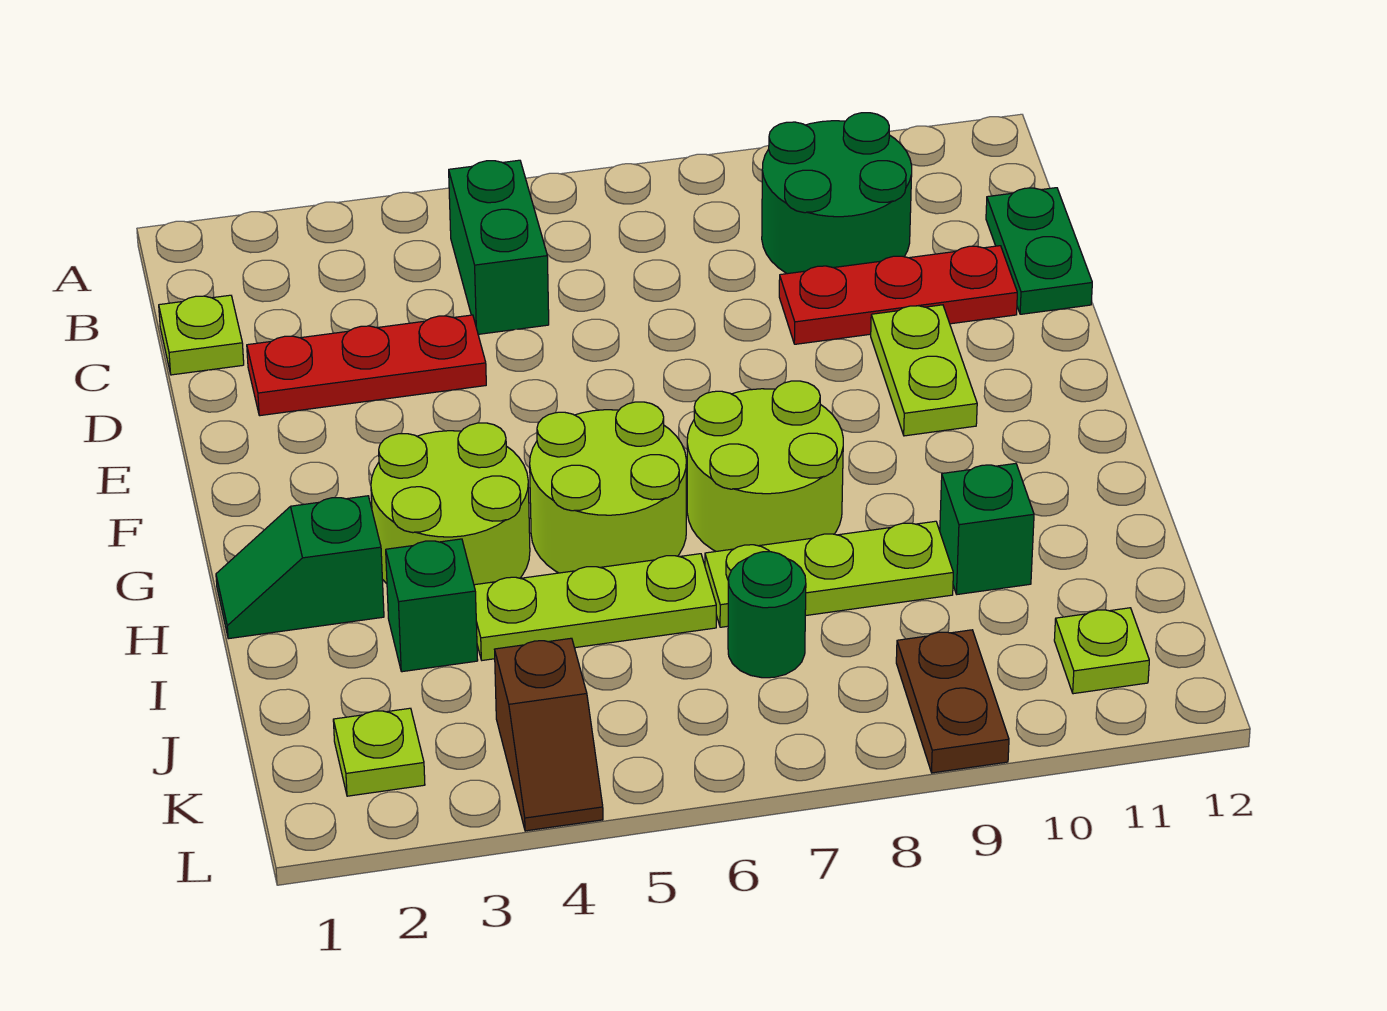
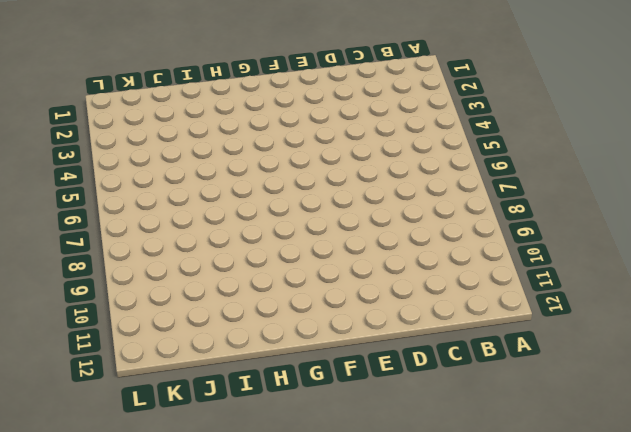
none -> green brick B5:C5 level 1
none -> green round brick B9:C10 level 1
none -> lime plate C1 level 1

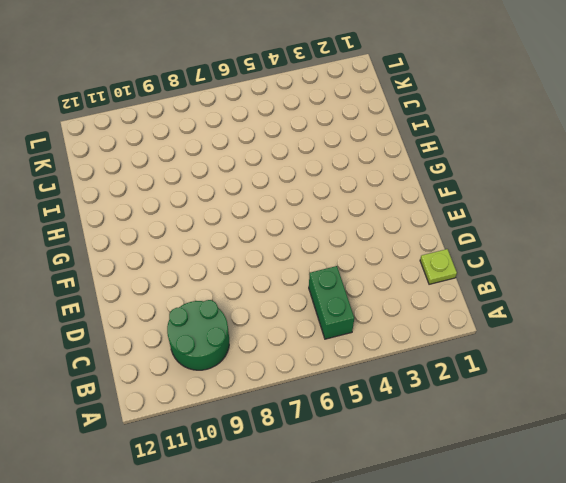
none -> green plate C12:D12 level 1
none -> red plate D2:D4 level 1
none -> red plate D9:D11 level 1

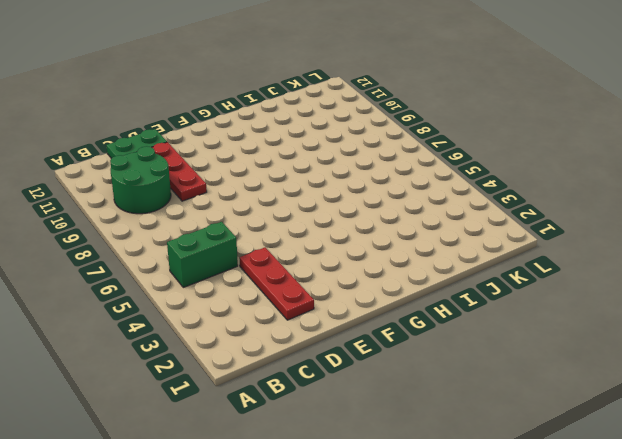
none -> lime plate C1 level 1
none -> lime plate E10:F10 level 1
none -> lime round brick G3:H4 level 1

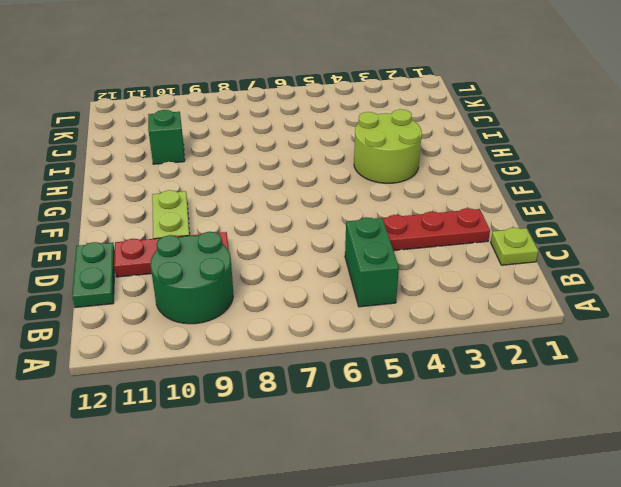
none -> lime round brick G5:H6 level 1
none -> lime round brick G7:H8 level 1
none -> green slope H1:H2 level 1 top 2

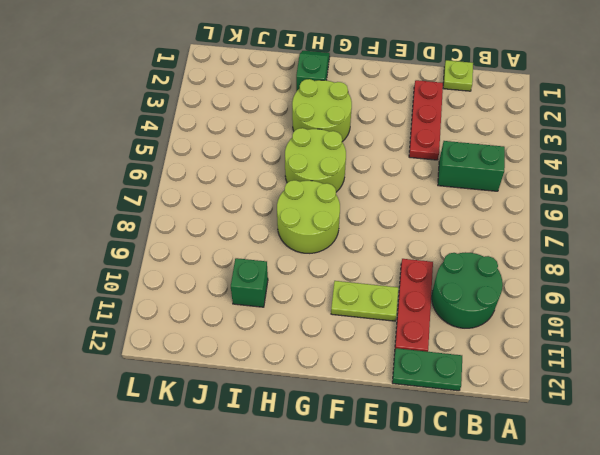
none -> green brick I3 level 1
none -> lime plate I4:I6 level 1
none -> lime plate I7:I9 level 1

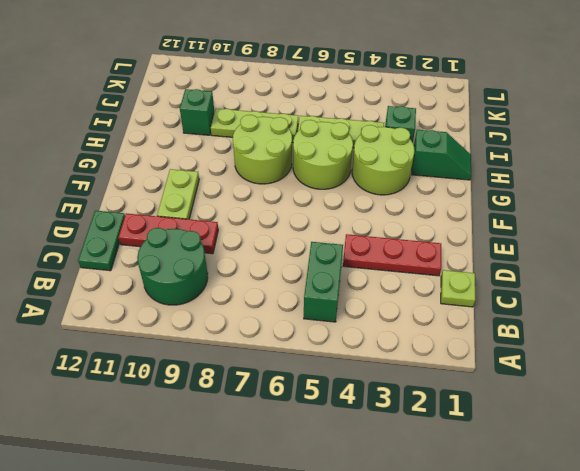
none -> green round brick J7 level 1
none -> lime plate K2 level 1
none -> brown slope K4:L4 level 1 top K

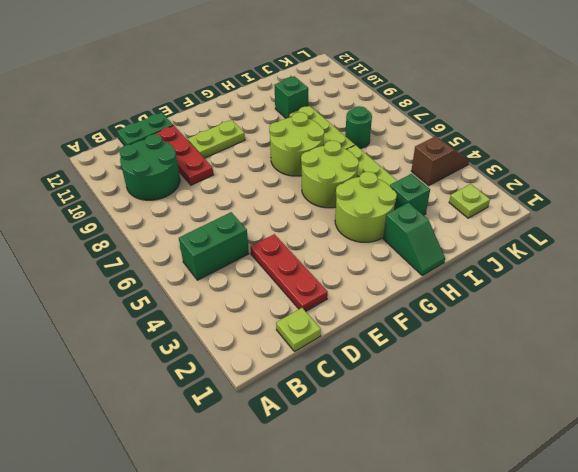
none -> brown plate K9:L9 level 1
none -> lime plate K11 level 1

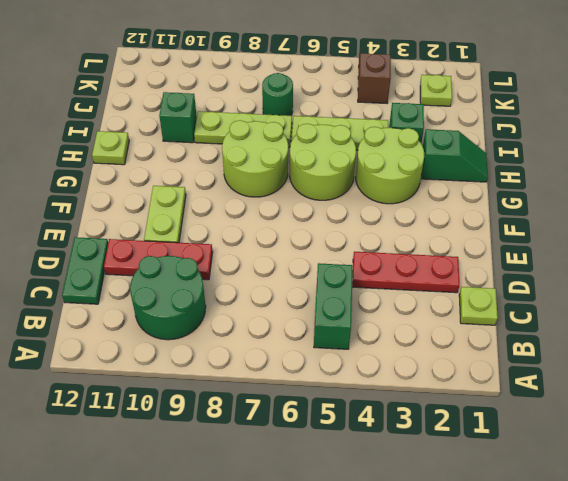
lime plate H12 level 1 -> lime plate K11 level 1
none -> brown plate K9:L9 level 1

